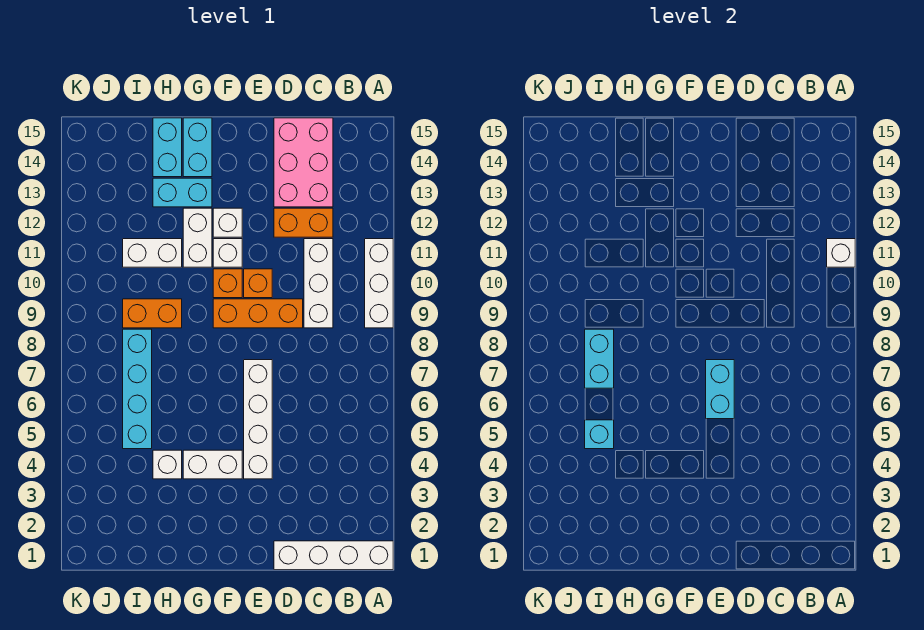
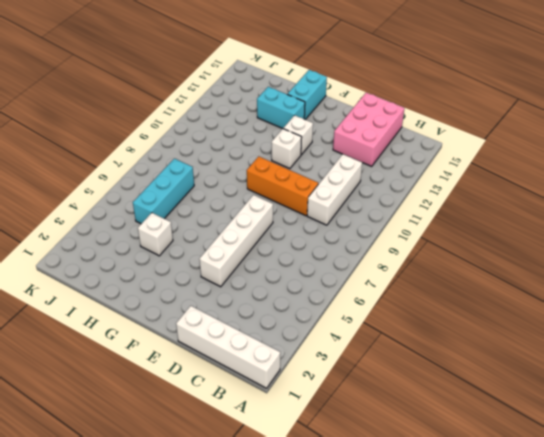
cyan brick I5:I7 level 1 -> cyan brick I5:I8 level 1
none -> white brick A9:A11 level 1
none -> orange brick C12:D12 level 1
none -> orange brick E10 level 1

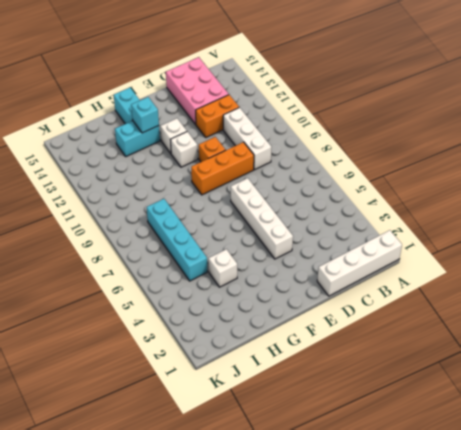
cyan brick G13 level 2 -> cyan brick I5 level 2
none -> white brick A9:A11 level 1
none -> white brick F4:G4 level 1
none -> orange brick F10 level 1

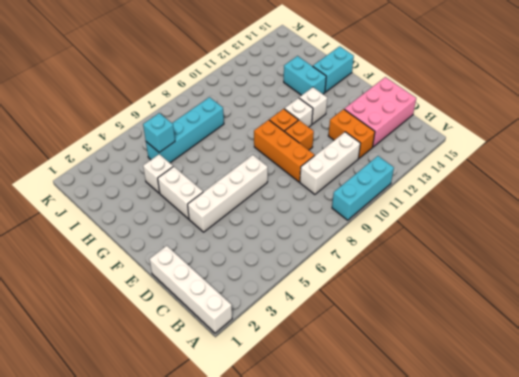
cyan brick A9:A11 level 1 -> white brick A9:A11 level 1
none -> white brick G11:G12 level 1
none -> orange brick H9:I9 level 1
none -> white brick H11:I11 level 1

